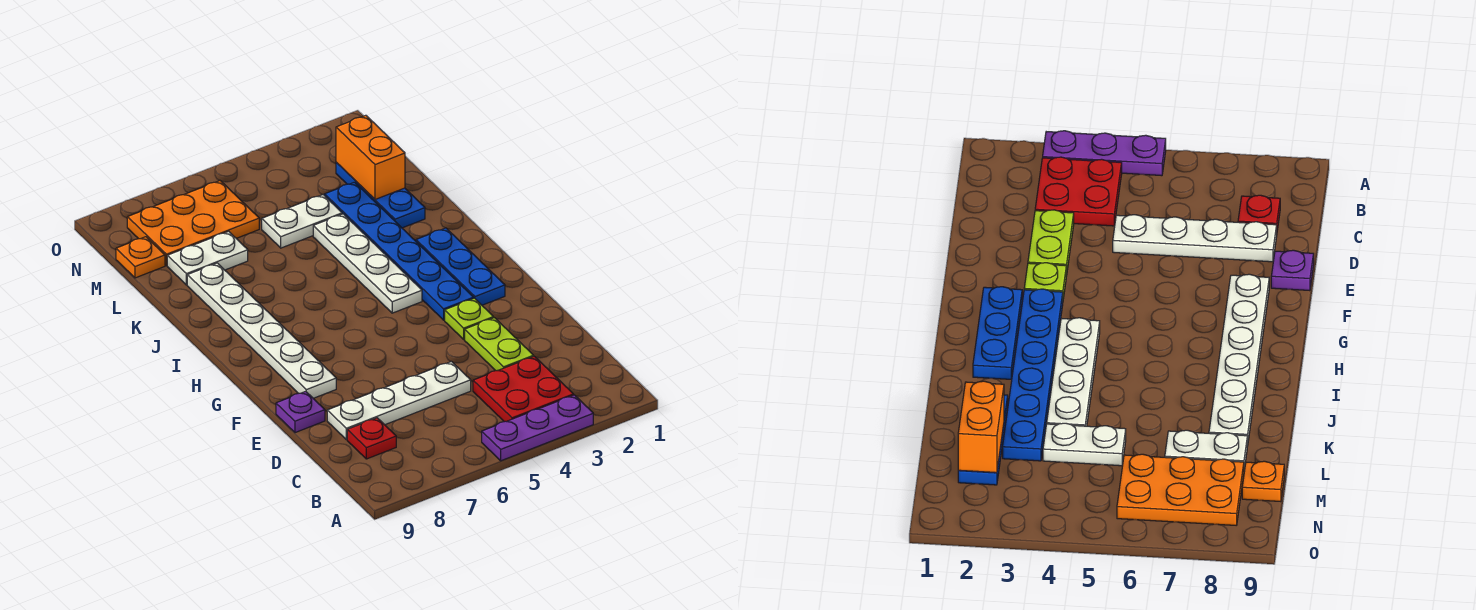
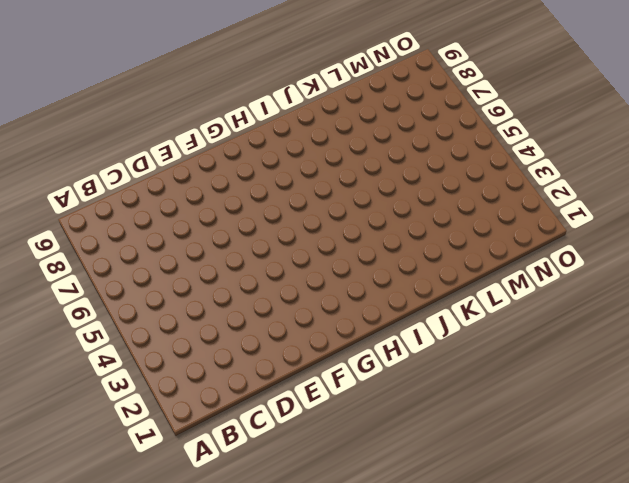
none -> purple plate A3:A5 level 1
none -> red plate B3:C4 level 1
none -> red plate C8 level 1

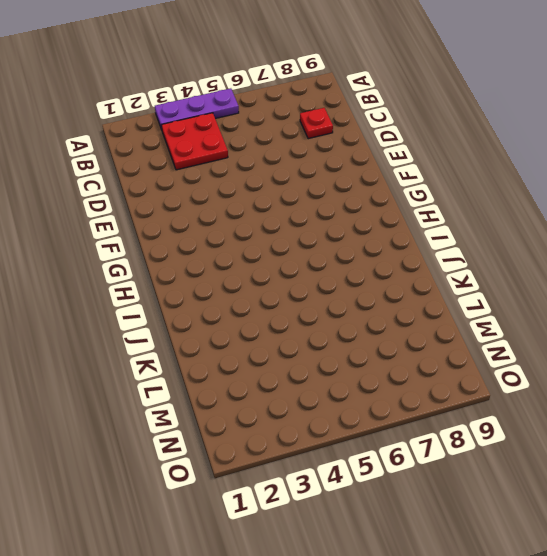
none -> lime plate D3:E3 level 1
none -> white plate D5:D8 level 1
none -> purple plate E9 level 1

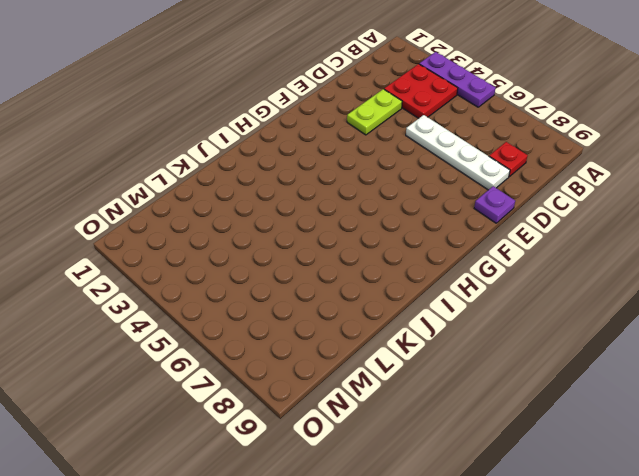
none -> lime plate F3 level 1
none -> white plate F8:K8 level 1
none -> blue plate G2:I2 level 1

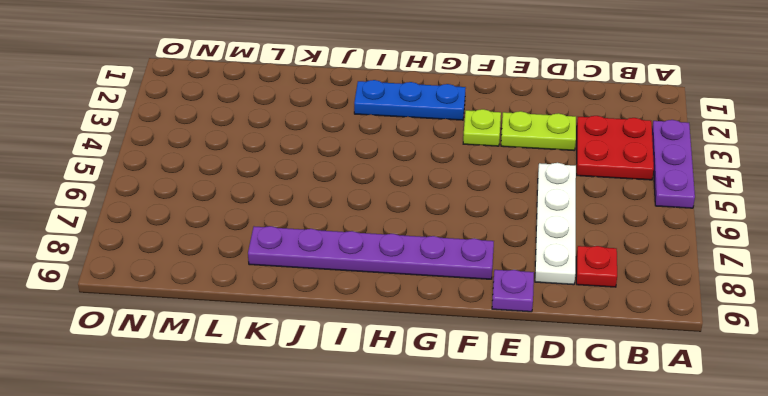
purple plate F8:K8 level 1 -> white plate F8:K8 level 1
none -> blue plate G3:L3 level 1
none -> white plate H4:K4 level 1
none -> blue plate K2:M2 level 1

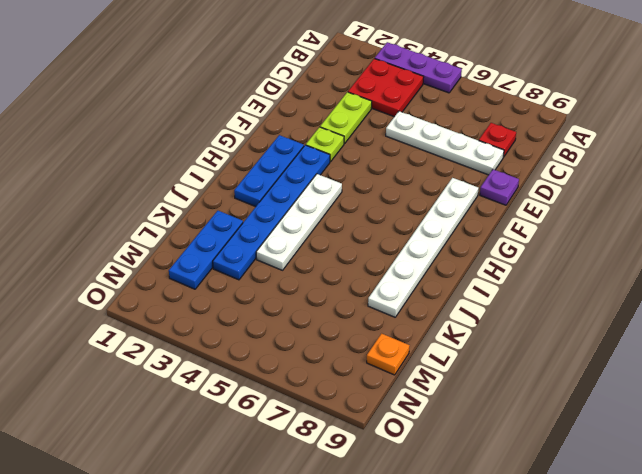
none -> white plate L4:L5 level 1
none -> white plate L7:L8 level 1
none -> orange plate M6:N8 level 1

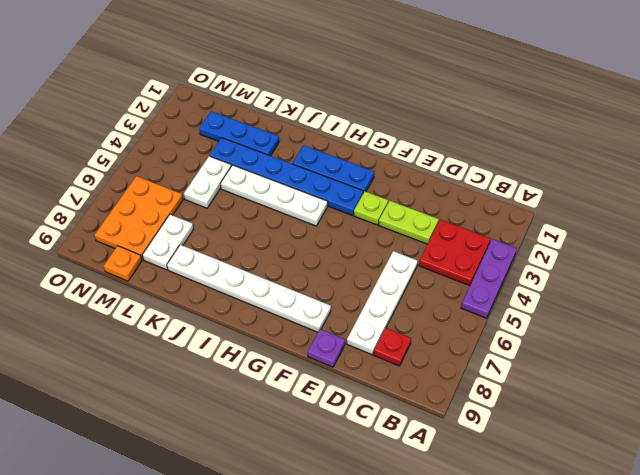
none -> orange brick L2:M2 level 2

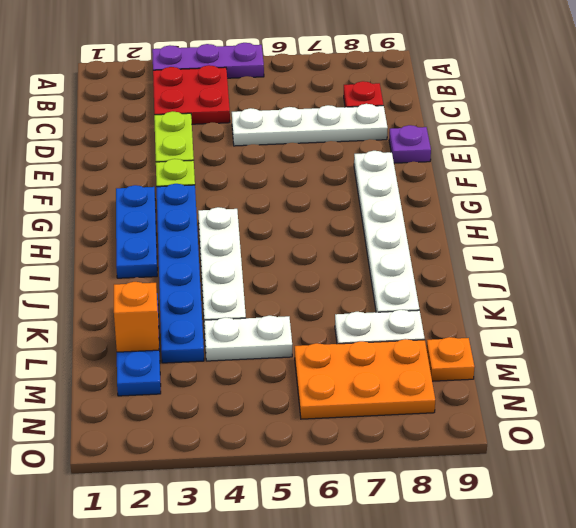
orange brick L2 level 2 -> orange brick L2:M2 level 2

